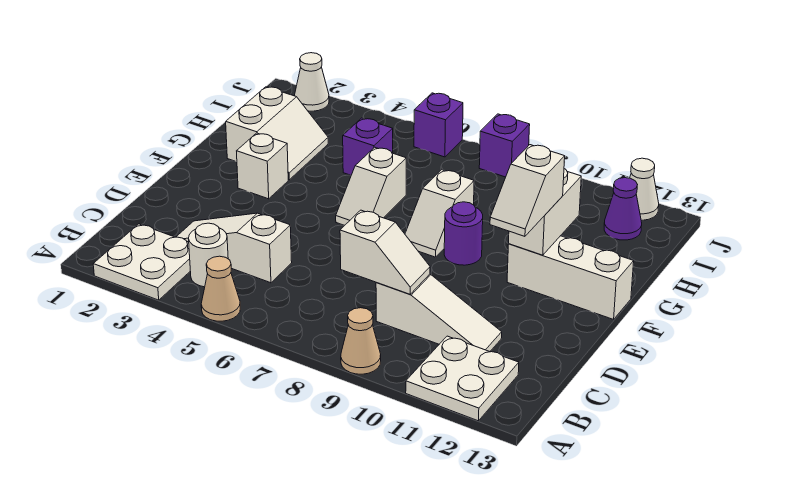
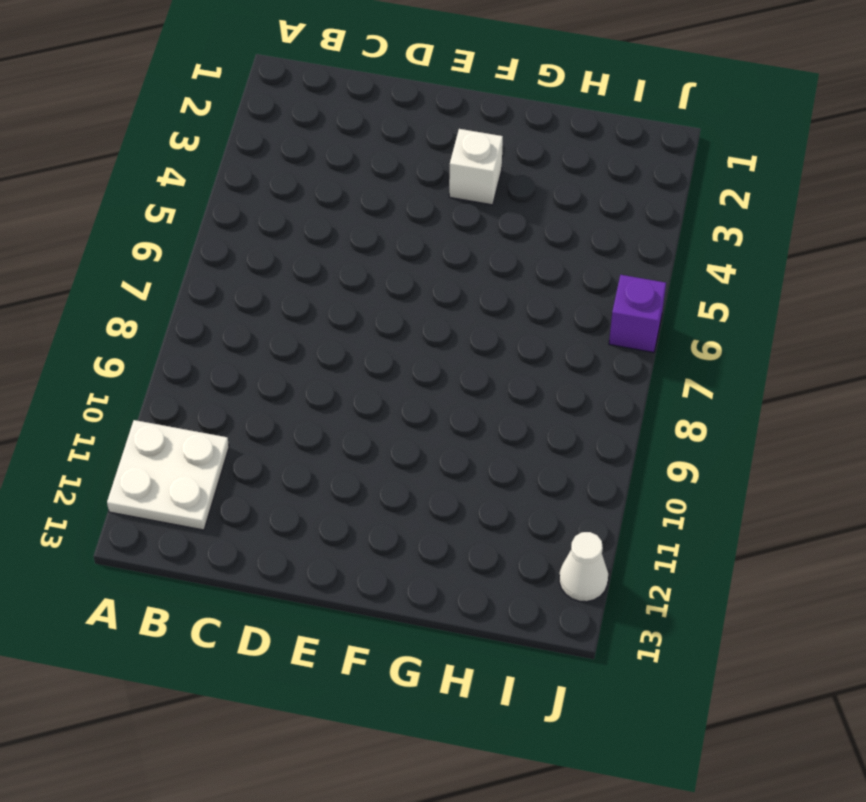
none -> white plate A2:B3 level 1
none -> tan cone A5 level 1
none -> tan cone A9 level 1

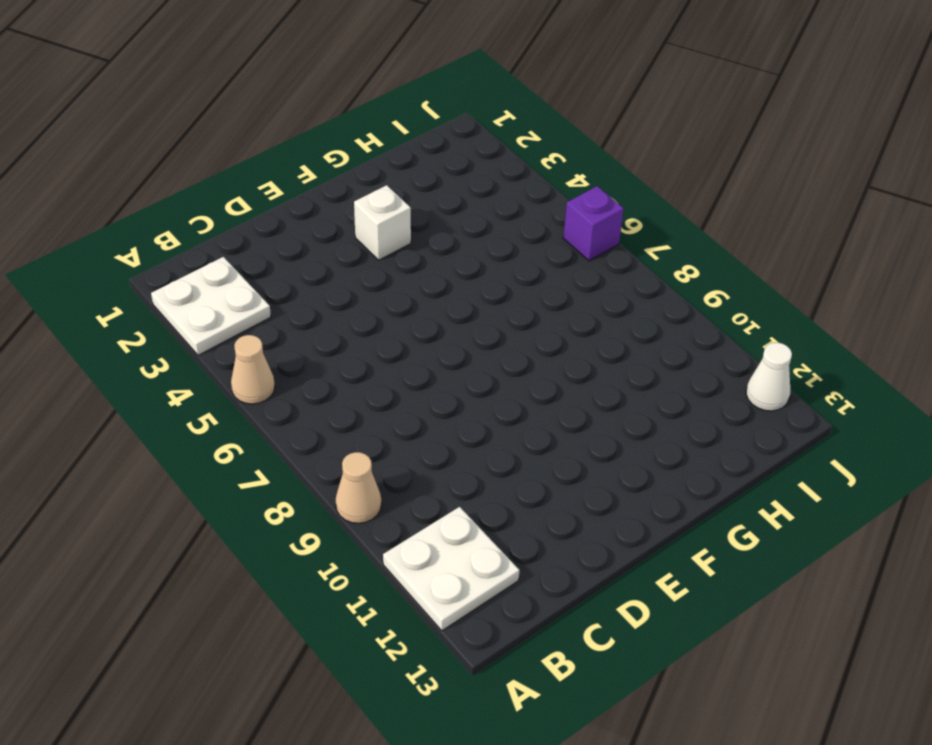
none -> white round brick B4 level 1
none -> white slope C3:C5 level 1 top 5
none -> white slope C9:C11 level 1 top 9

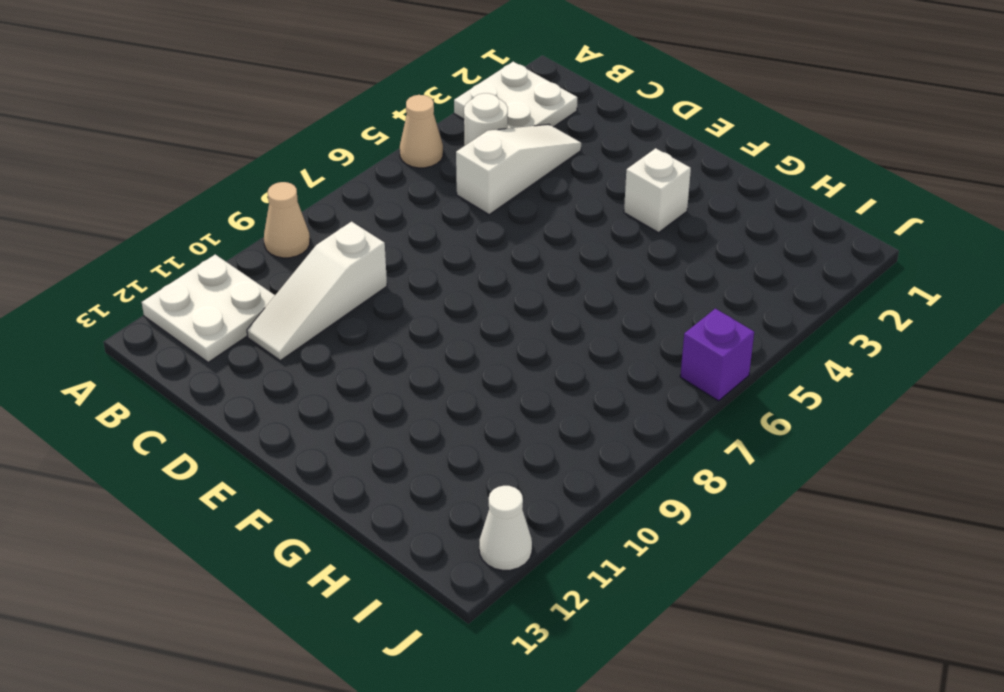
none -> white slope F6:G6 level 1 top G
none -> white slope F8:G8 level 1 top G
none -> purple round brick F9 level 1

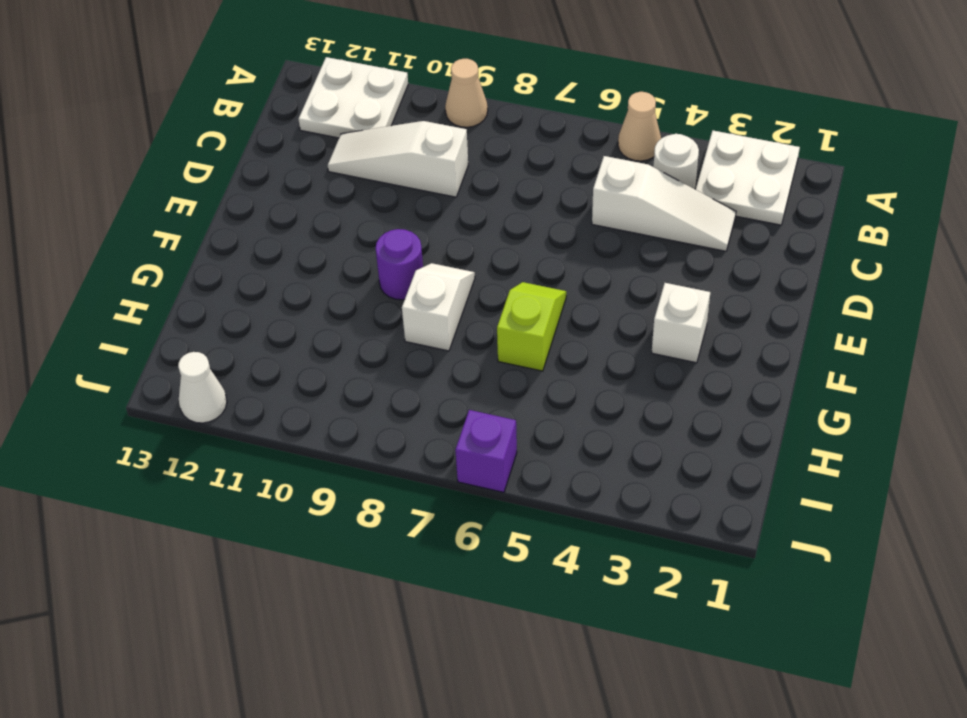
lime slope F6:G6 level 1 top G -> white slope F6:G6 level 1 top G
none -> white brick F11:F13 level 1
none -> white slope G2:H3 level 1 top 2
none -> purple brick H5 level 1

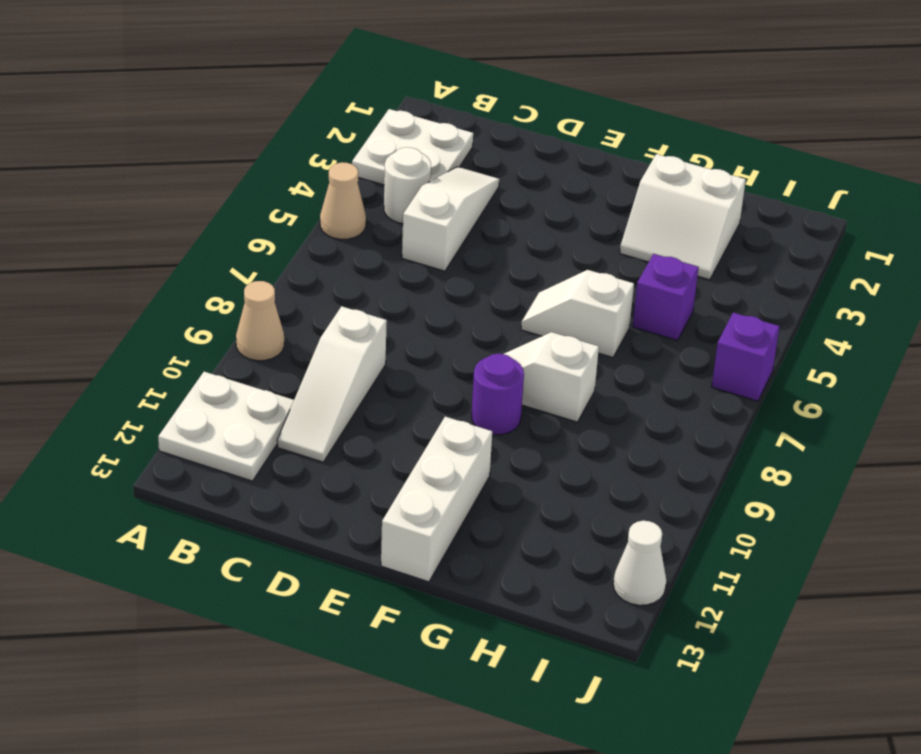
none -> white brick F3 level 1
none -> purple cone I12 level 1
none -> white cone J2 level 1

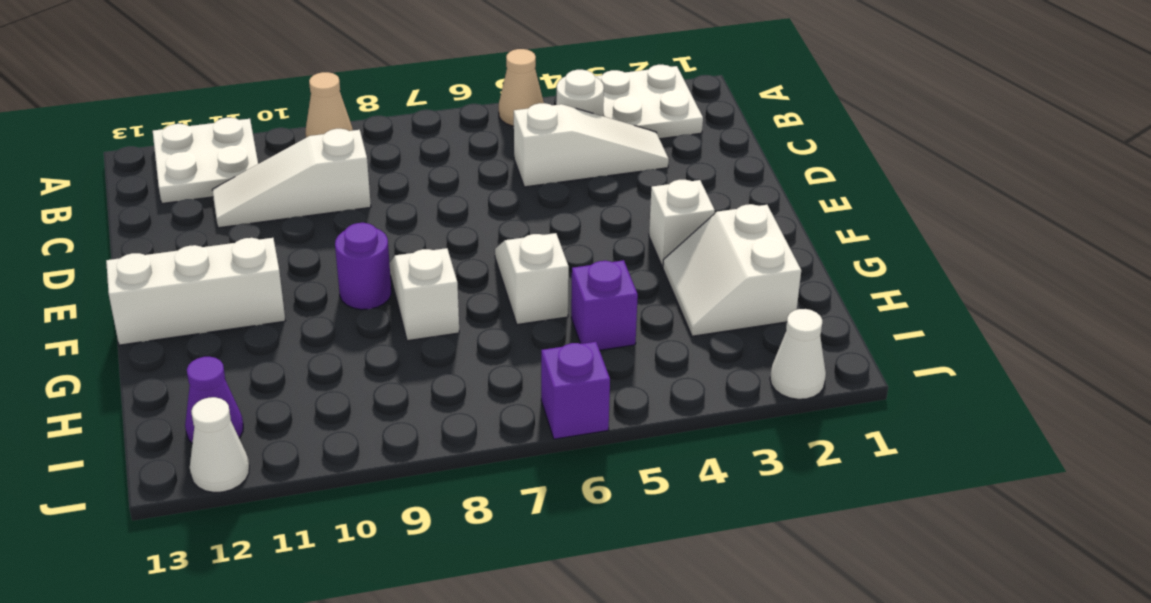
none -> purple brick J8 level 1
none -> white slope C8:C9 level 2 top 8
none -> white brick F11:G11 level 2

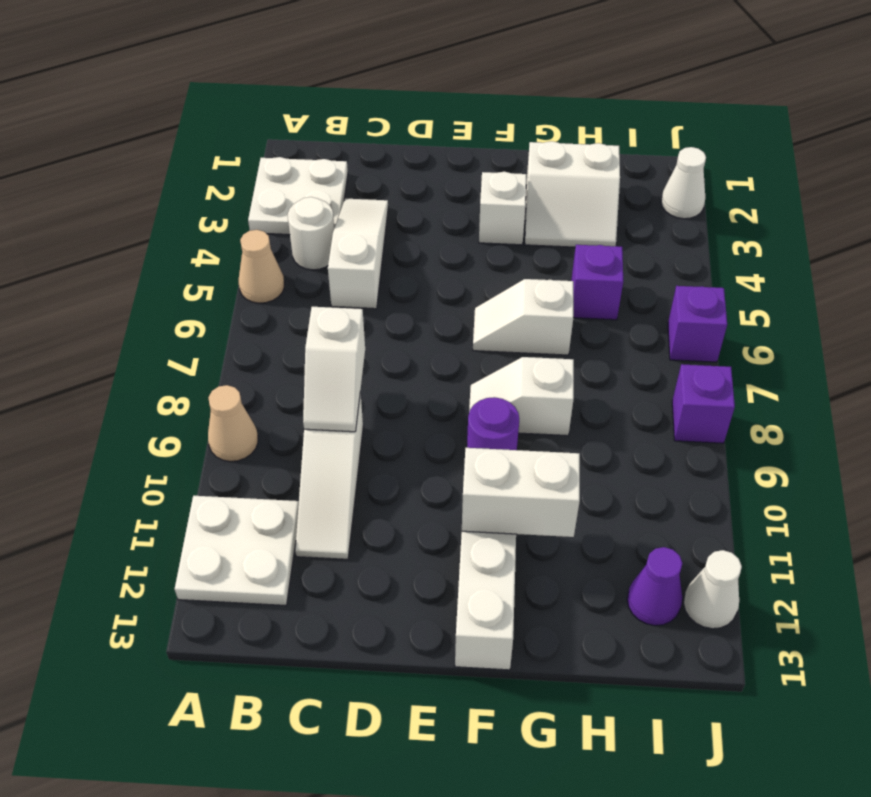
none -> white slope E11:F11 level 3 top F

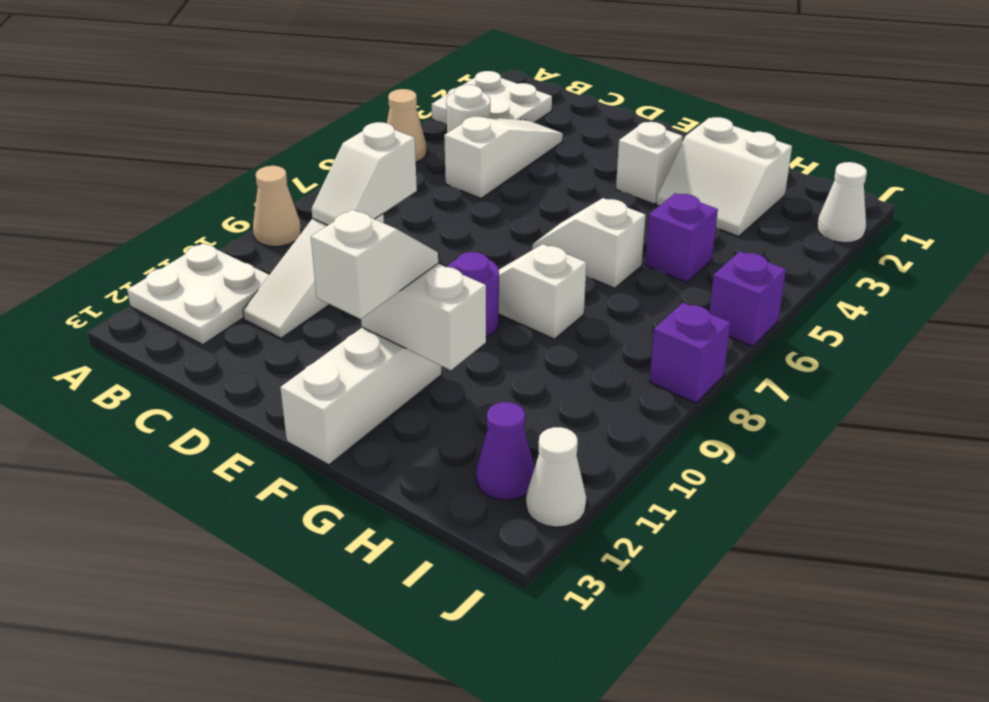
white slope F11:F12 level 3 top 12 -> white slope E11:F11 level 3 top F

